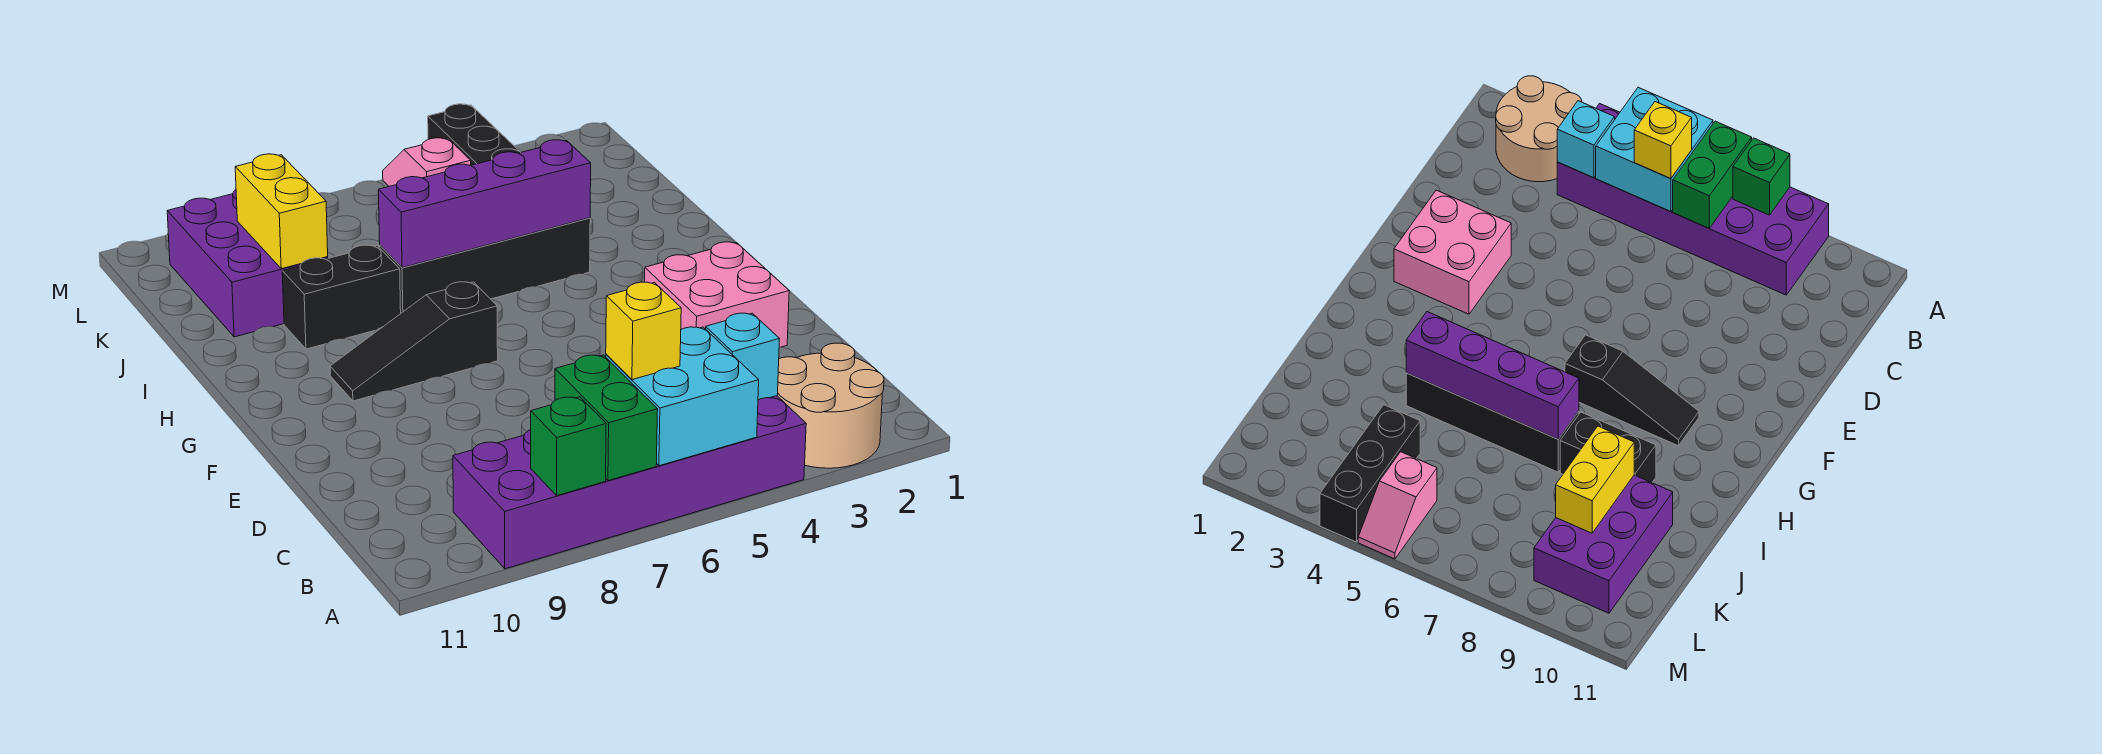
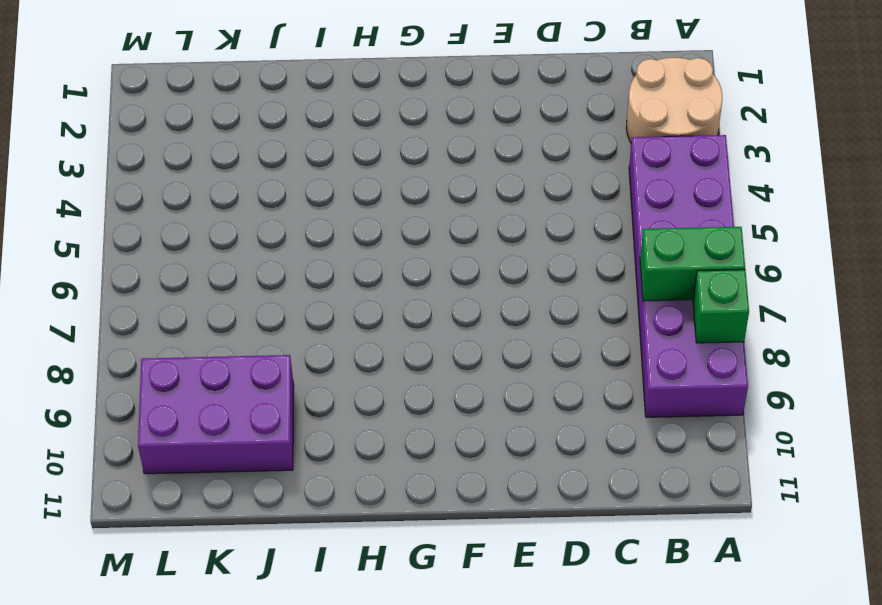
none -> pink brick E2:F3 level 1
none -> black slope G7:G9 level 1 top 7
none -> black brick I4:I7 level 1

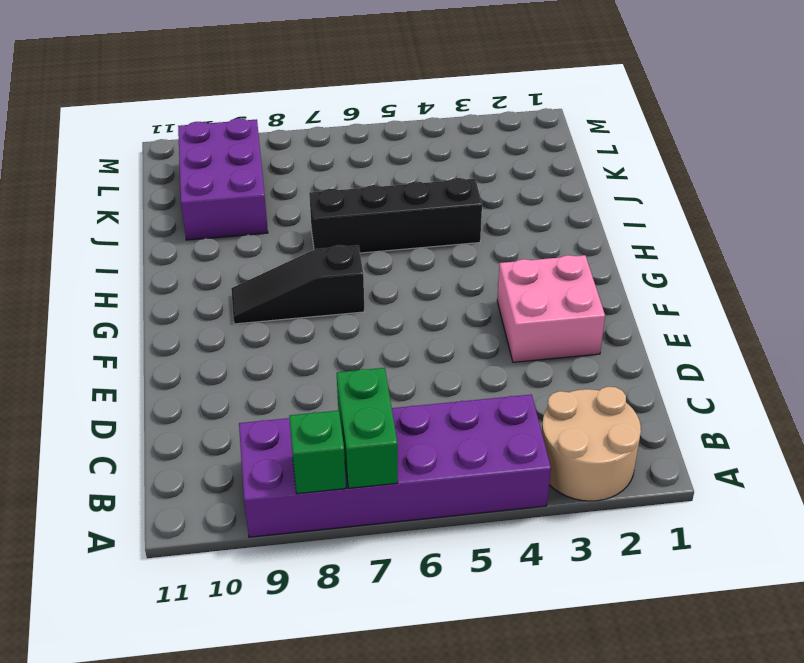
none -> black brick I8:I9 level 1
none -> black brick K4:M4 level 1
none -> pink slope L5:M5 level 1 top L

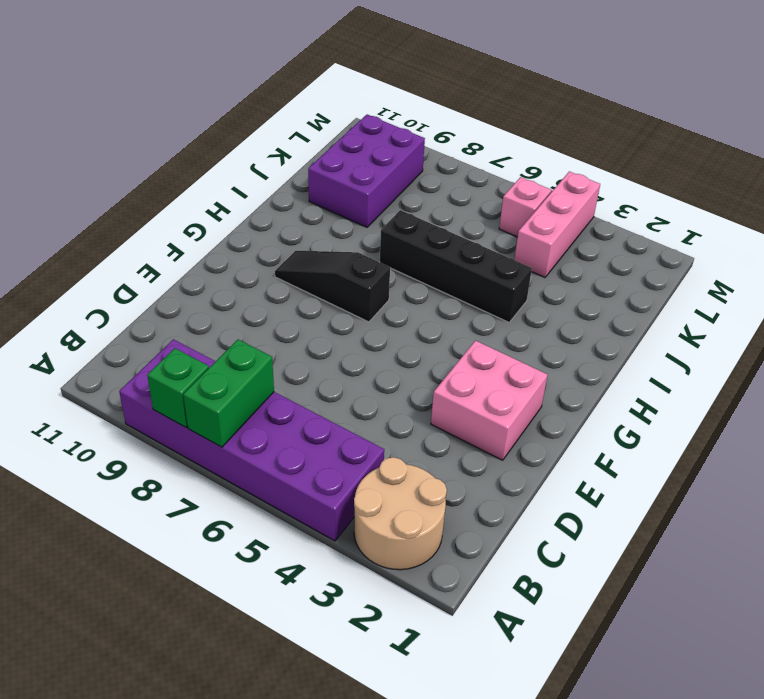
pink brick K4:M4 level 1 -> black brick K4:M4 level 1
none -> black brick I8:I9 level 1
none -> cyan brick A5:B6 level 2
none -> cyan brick B4 level 2

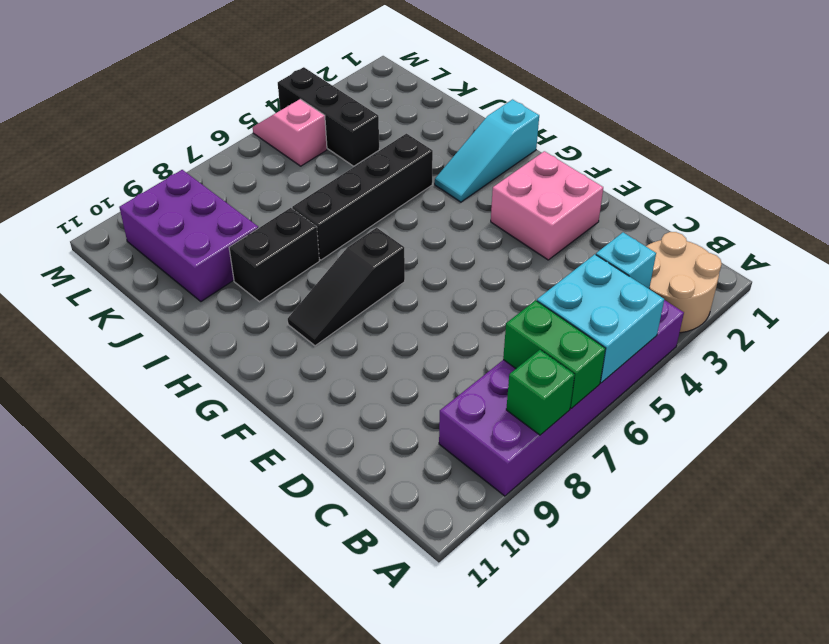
cyan slope H1:H3 level 1 top 1 -> none
none -> purple brick I4:I7 level 2
none -> yellow brick J9:K9 level 2
none -> yellow brick B6 level 3

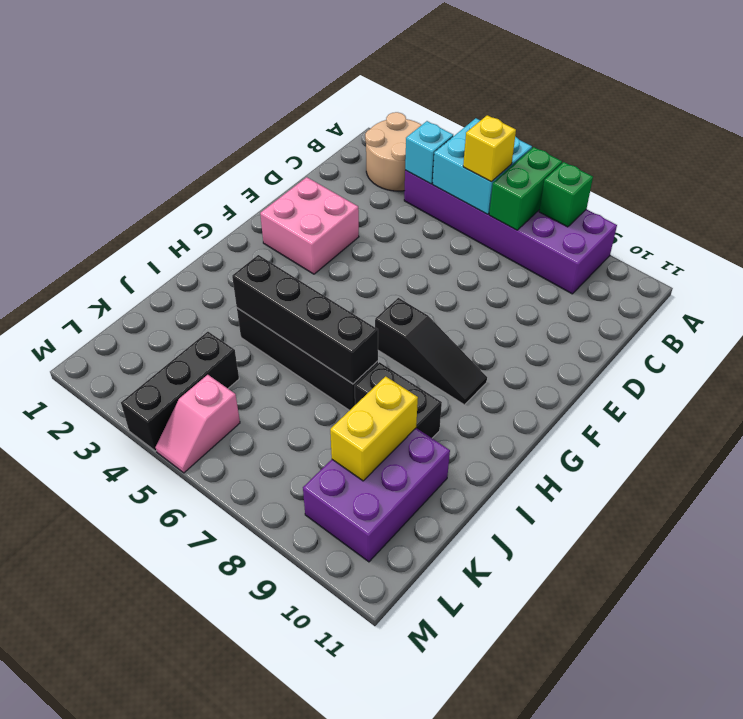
black brick I4:I7 level 2 -> purple brick I4:I7 level 2

